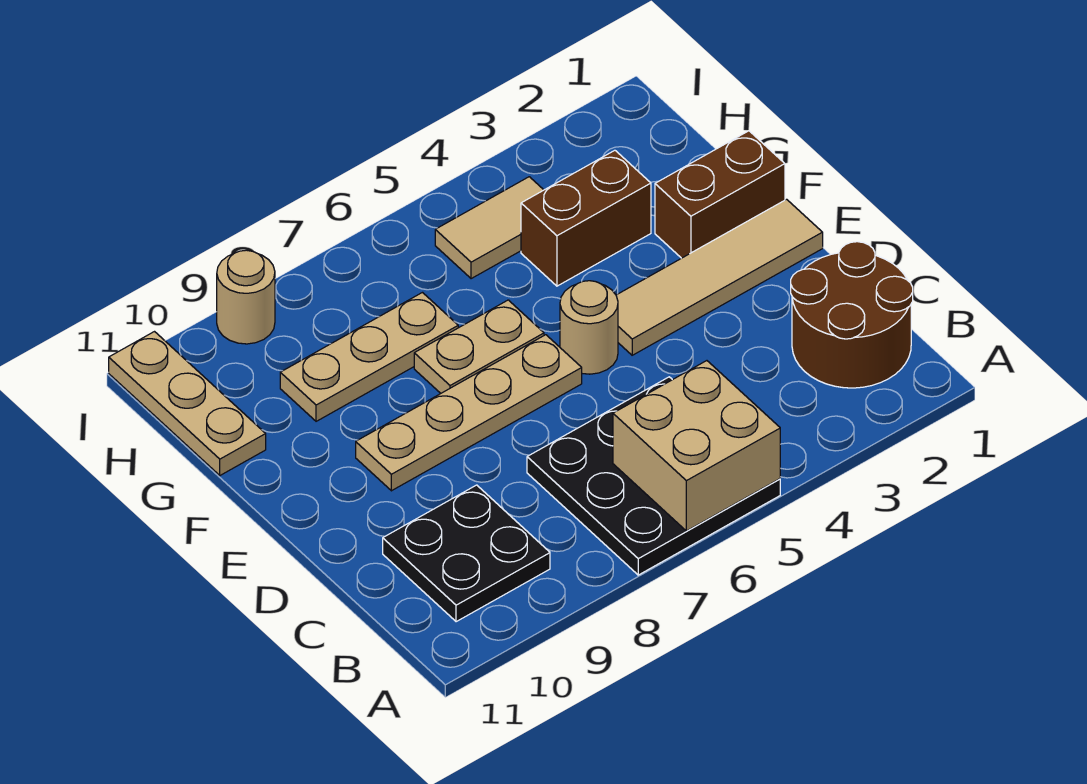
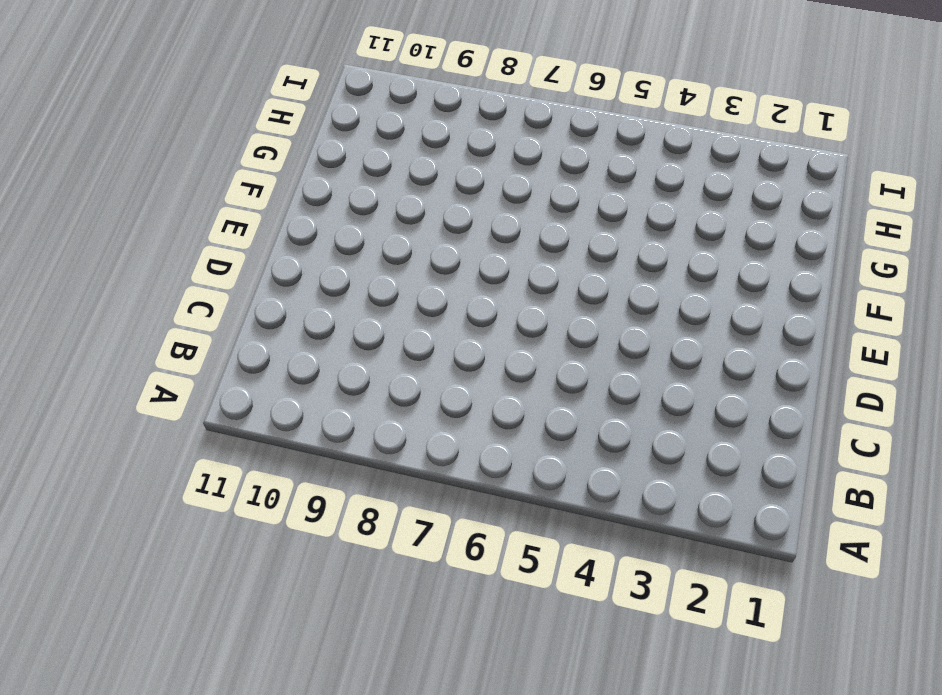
none -> black plate A5:C7 level 1
none -> brown round brick B1:C2 level 1
none -> black plate B9:C10 level 1

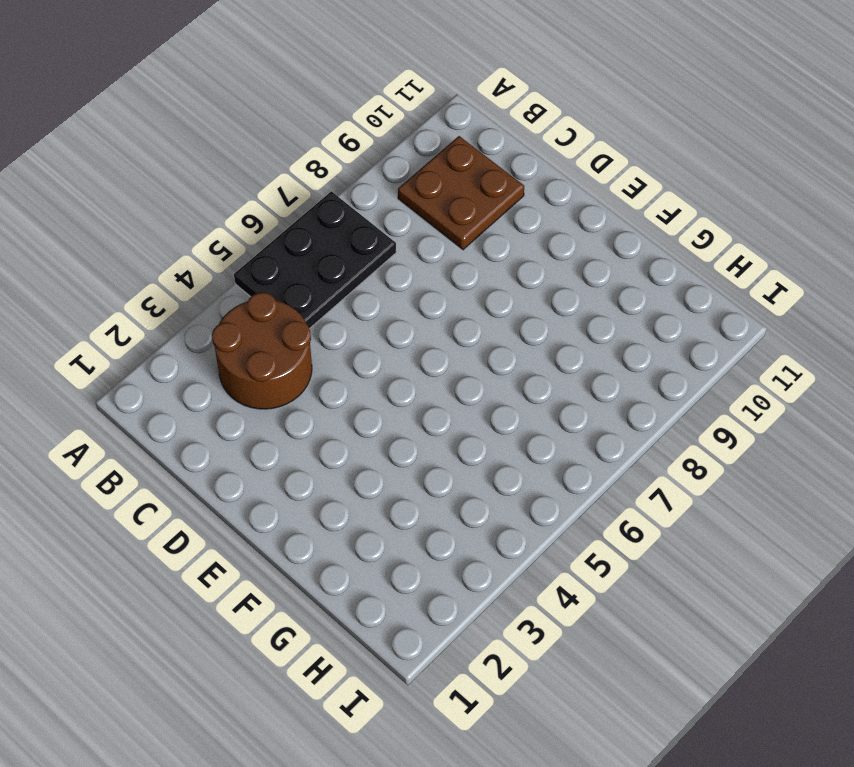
black plate A5:B7 level 1 -> black plate A5:C7 level 1
brown round brick B3:C4 level 1 -> brown round brick B1:C2 level 1
brown plate B9:C10 level 1 -> black plate B9:C10 level 1
none -> tan tile E1:E4 level 1
none -> tan round brick E5 level 1
none -> tan plate E6:E9 level 1

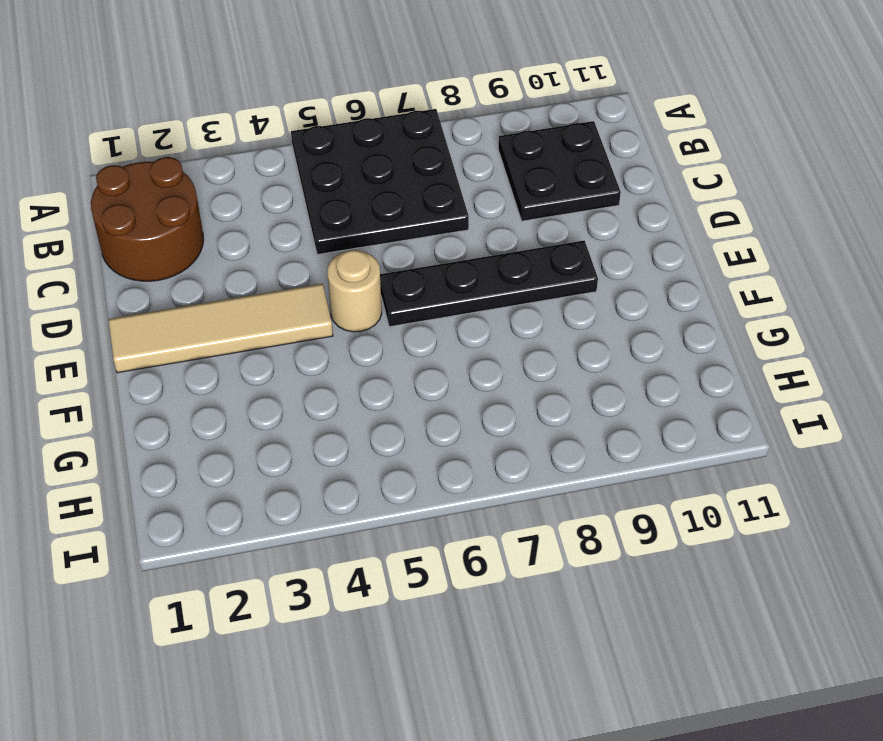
black plate E6:E9 level 1 -> tan plate E6:E9 level 1
none -> brown brick F1:F2 level 1
none -> tan plate F6:F7 level 1
none -> brown brick G3:G4 level 1

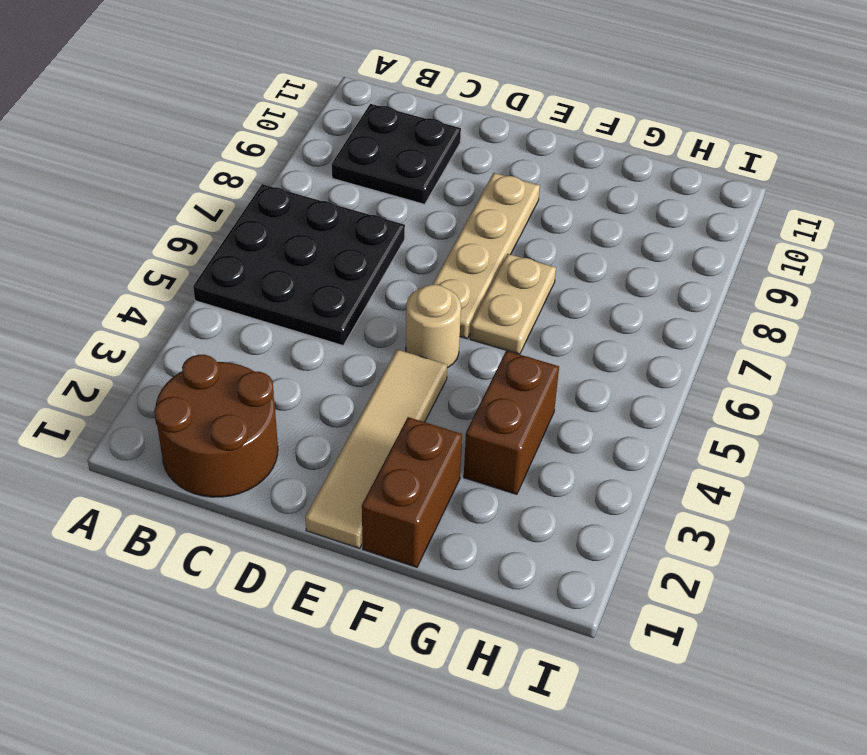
none -> tan plate G7:G9 level 1
none -> tan plate G11:I11 level 1
none -> tan tile H4:H5 level 1

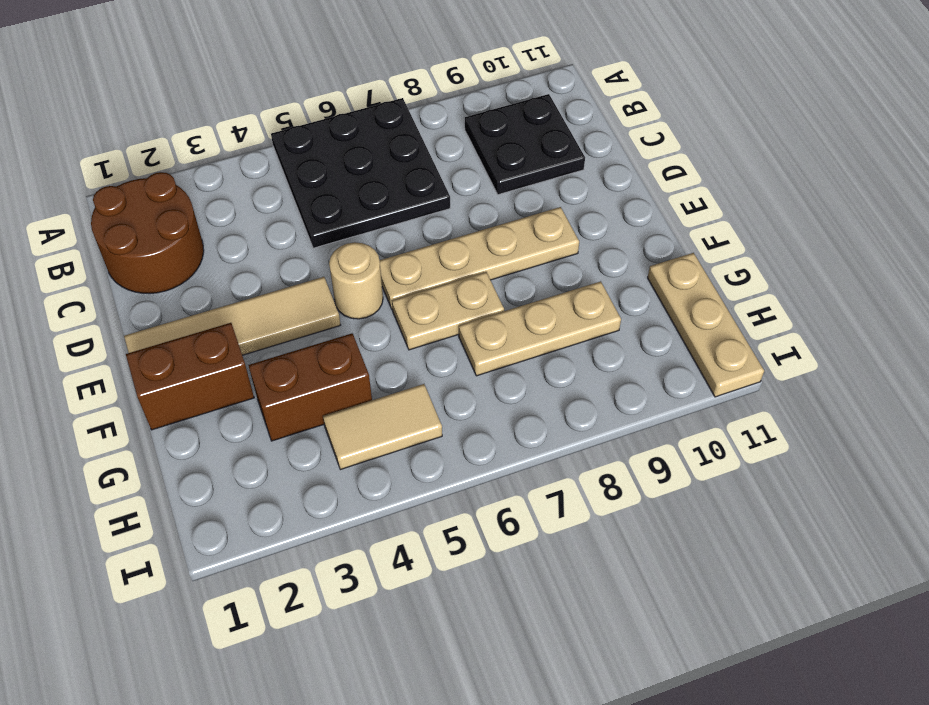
none -> tan round brick I9 level 1
none -> tan brick A5:B6 level 2

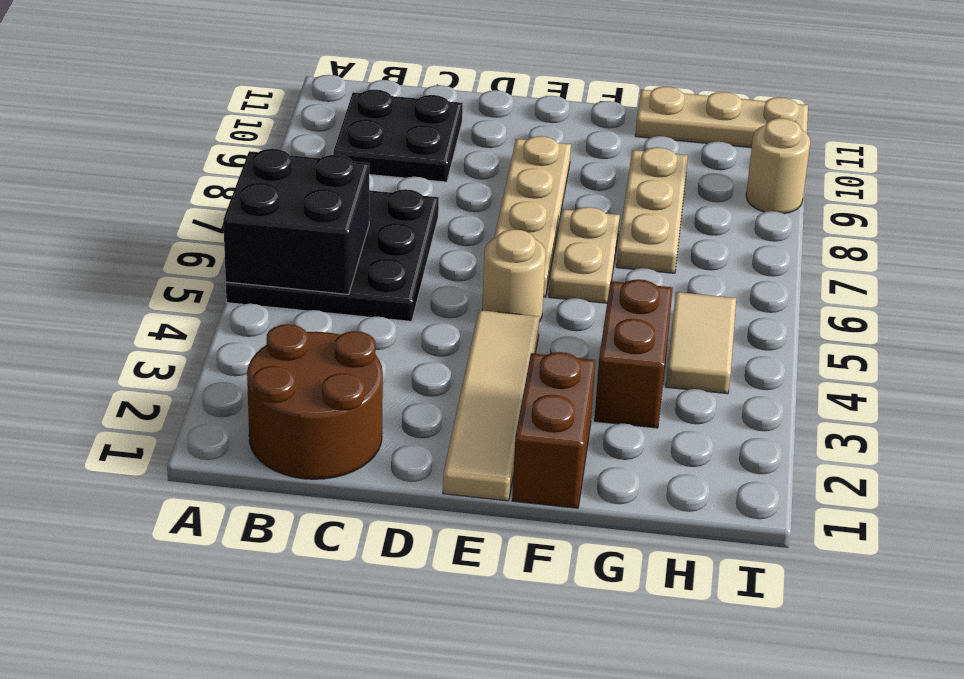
black brick A5:B6 level 2 -> tan brick A5:B6 level 2

